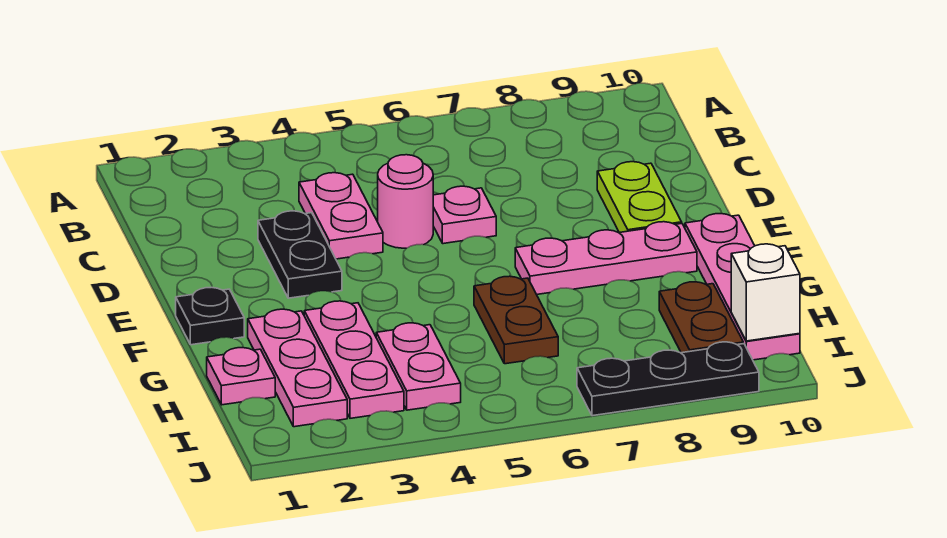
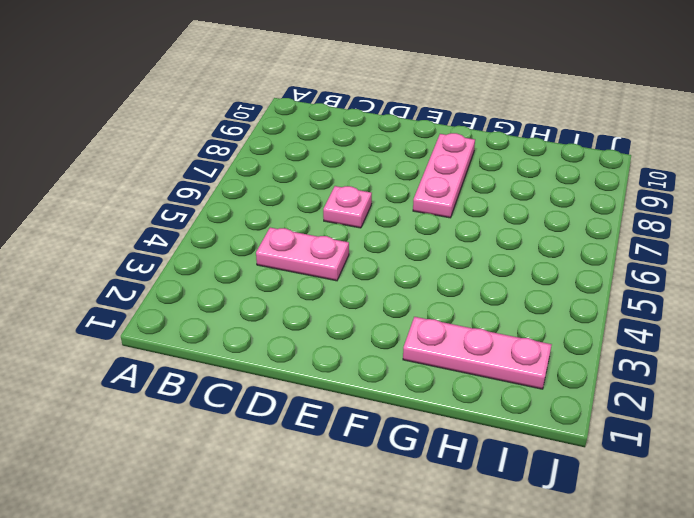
none -> black plate D3:E3 level 1
none -> pink round brick D5 level 1
none -> lime plate D9:E9 level 1

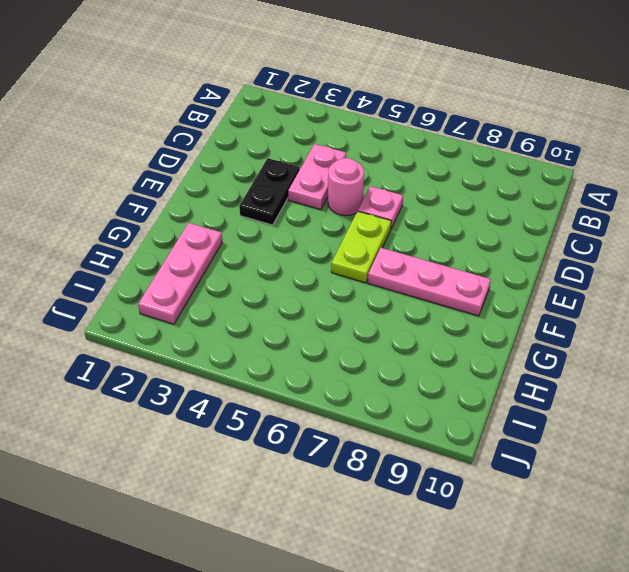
lime plate E6:F6 level 1 -> lime plate D9:E9 level 1
none -> black plate F1 level 1
none -> pink plate F10:I10 level 1
none -> pink plate G3:I3 level 1

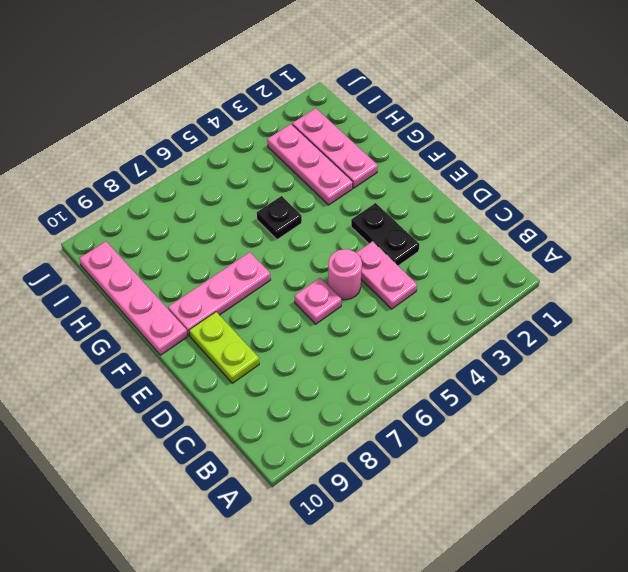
black plate G5 level 1 -> black plate F1 level 1
none -> brown plate G6:H6 level 1
none -> pink plate H1 level 1
none -> pink plate H4:I4 level 1

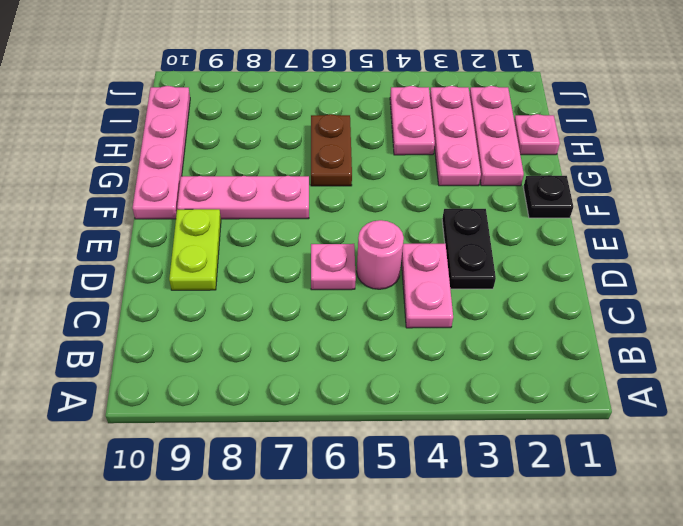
none -> brown plate H9:I9 level 1
none -> black plate J7:J9 level 1
none -> white brick I10 level 2

